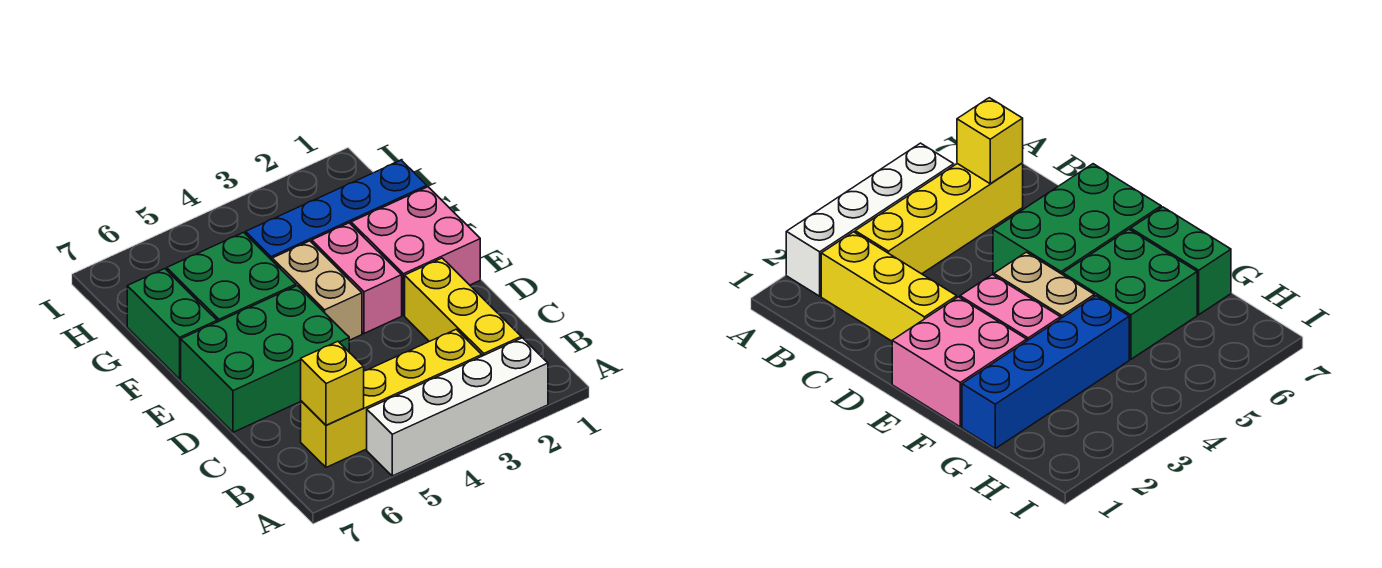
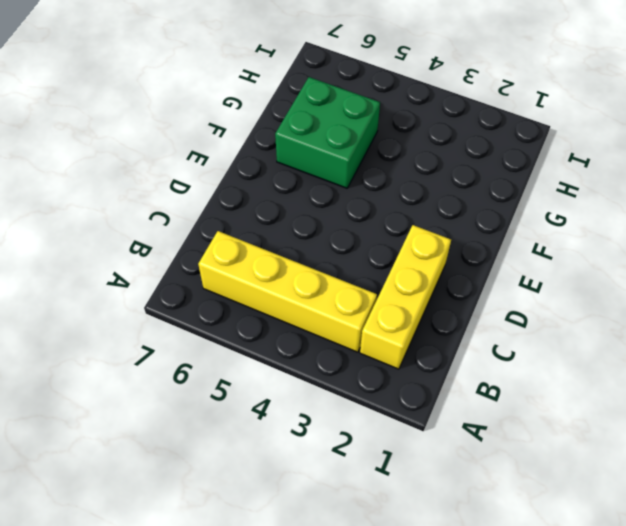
none -> white brick A2:A5 level 1
none -> green brick D5:E7 level 1

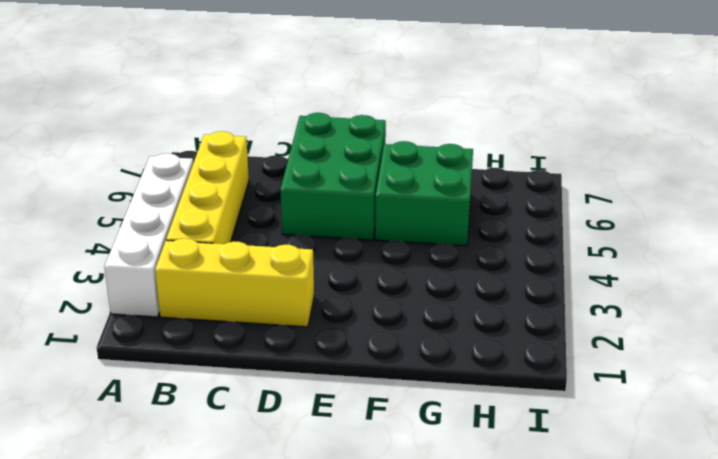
none -> pink brick E1:F2 level 1
none -> pink brick E3:F3 level 1

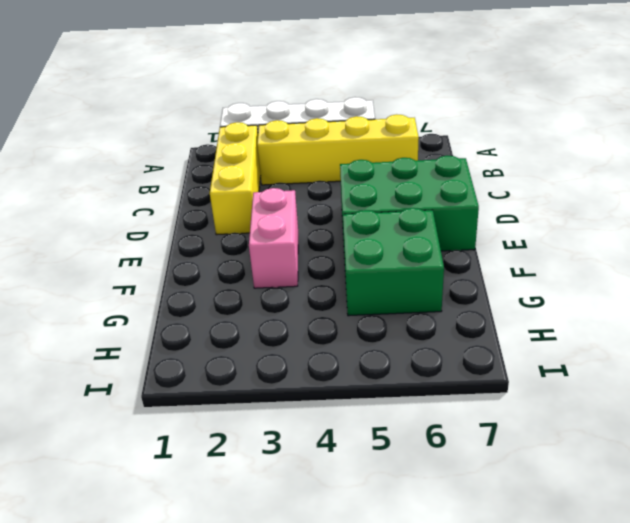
none -> pink brick E1:F2 level 1
none -> tan brick E4:F4 level 1

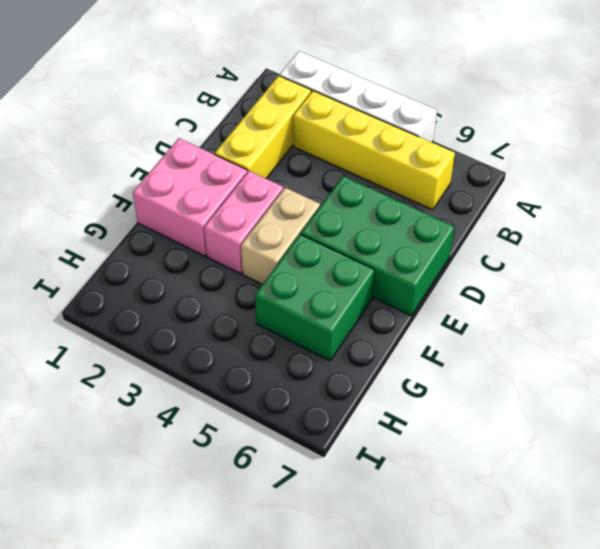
none -> green brick F7:G7 level 1
none -> blue brick G1:G4 level 1

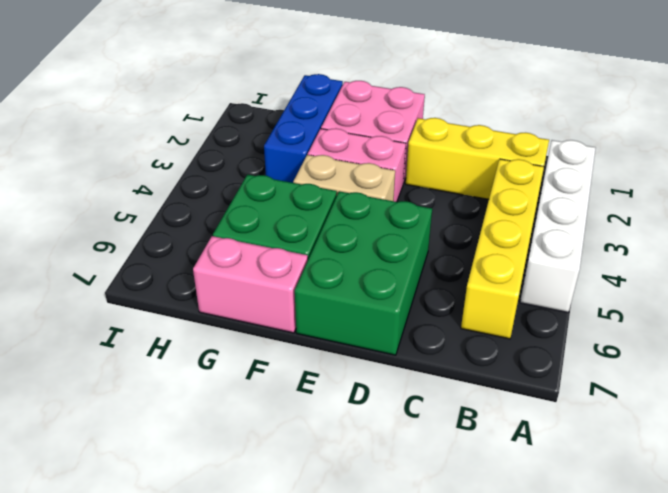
pink brick F7:G7 level 1 -> green brick F7:G7 level 1
blue brick G1:G3 level 1 -> blue brick G1:G4 level 1
none -> yellow brick B6 level 2

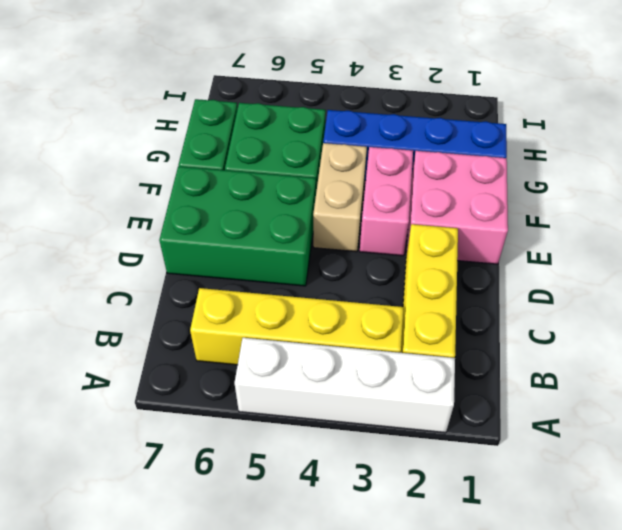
none -> yellow brick B6 level 2

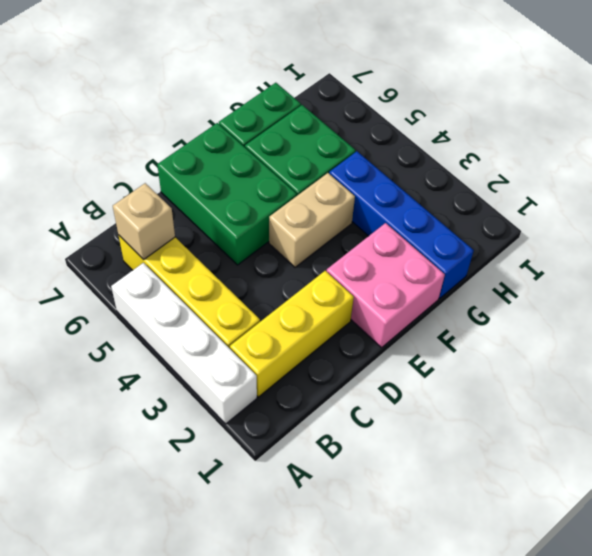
tan brick B6 level 2 -> yellow brick B6 level 2
none -> pink brick E3:F3 level 1

